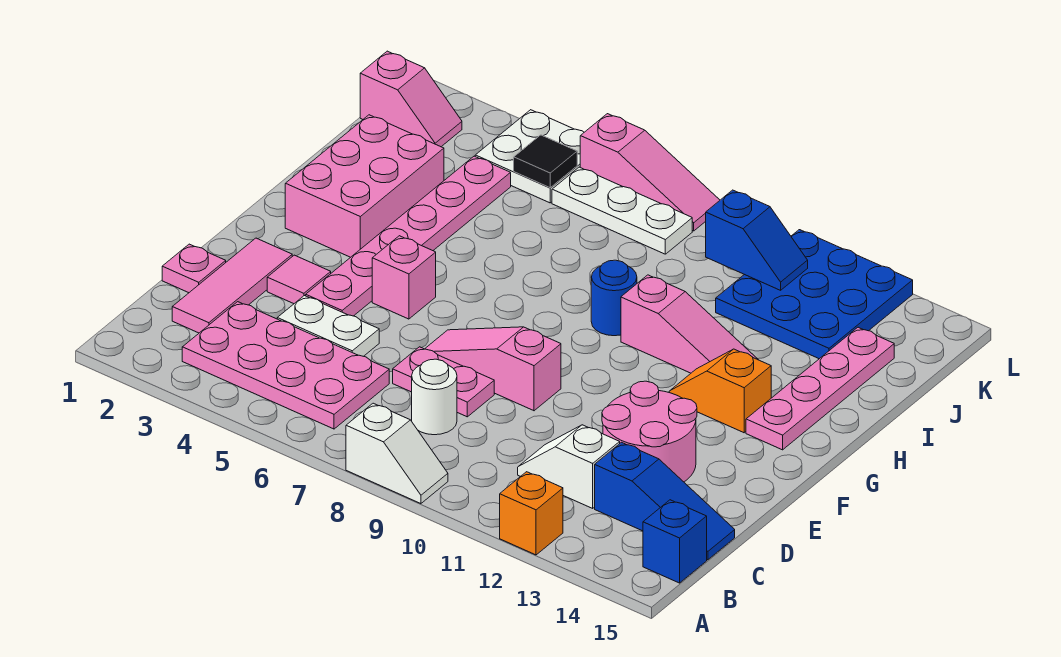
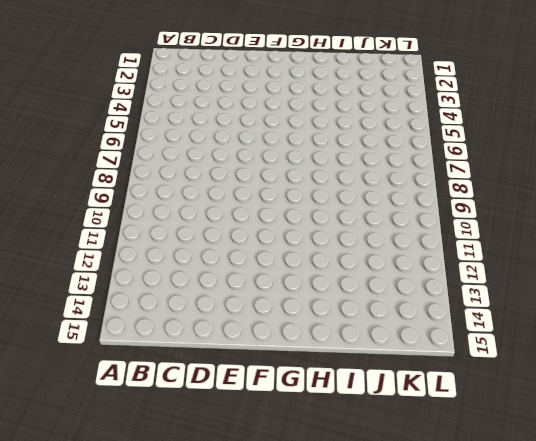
none -> white slope A8:A9 level 1 top 8
none -> orange brick A12 level 1
none -> pink plate B3:C6 level 1

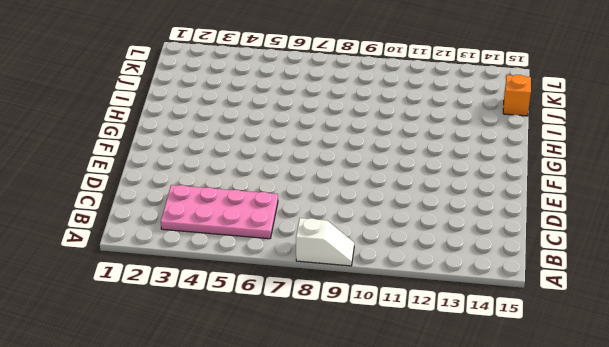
orange brick J15 level 1 -> orange brick A12 level 1
none -> blue brick B15 level 1
none -> pink tile C2:E2 level 1
none -> white round brick C8 level 1

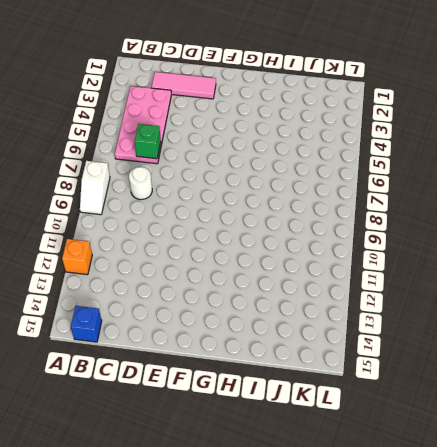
green brick C6 level 2 -> none
none -> white slope C11:C12 level 1 top 12
none -> blue slope C13:C15 level 1 top 13
none -> pink plate D1 level 1

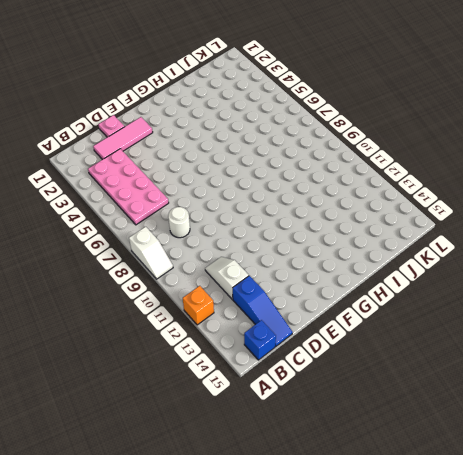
none -> white plate D4:D5 level 1
none -> pink plate D7:D8 level 1
none -> pink round brick D12:E13 level 1

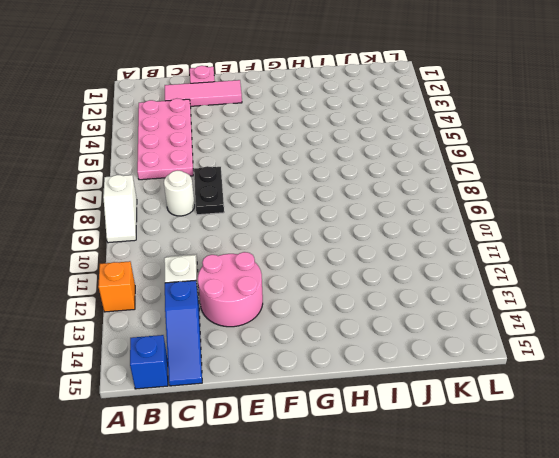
black plate D7:D8 level 1 -> pink plate D7:D8 level 1
none -> white plate D4:D5 level 1
none -> pink tile E3 level 1
none -> pink plate E4:J4 level 1

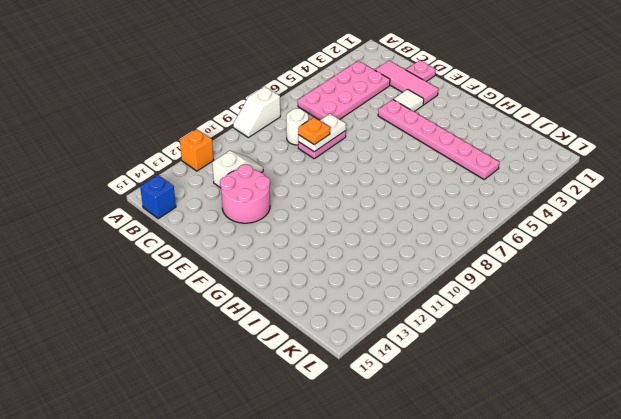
white plate D7:D8 level 2 -> white plate D4:D5 level 1
orange plate D8 level 3 -> none
white tile E3 level 1 -> pink tile E3 level 1
none -> blue slope C13:C15 level 1 top 13
none -> pink slope E7:E9 level 1 top 9
none -> pink brick F5 level 1

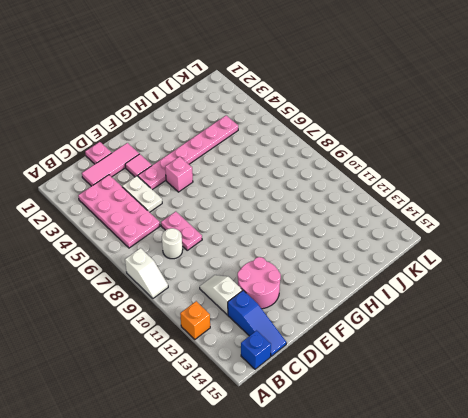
none -> pink slope E7:E9 level 1 top 9
none -> pink brick G2:I3 level 1
none -> orange slope G12:G13 level 1 top 13

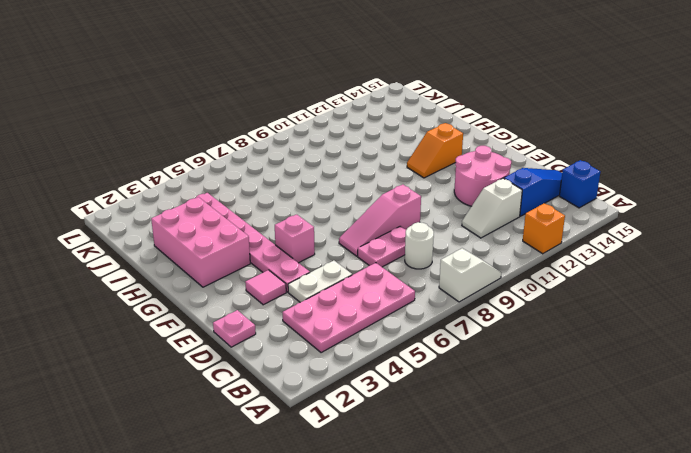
none -> pink tile C2:E2 level 1
none -> pink plate G14:J14 level 1
none -> blue round brick H9 level 1

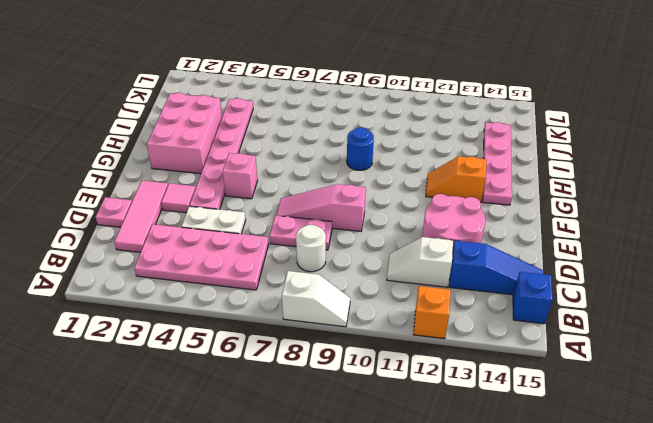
none -> pink slope H10:H12 level 1 top 10
none -> blue plate J11:L13 level 1
none -> pink slope K1:K2 level 1 top 1

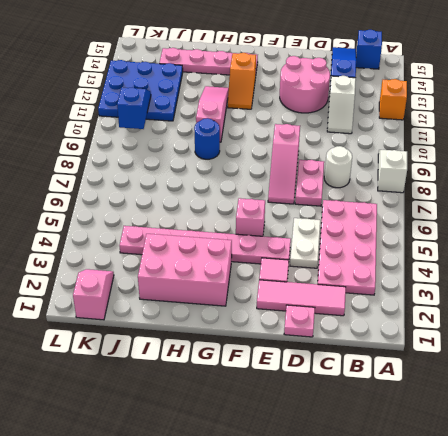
none -> white plate K4:L5 level 1
none -> white plate K6:K8 level 1
none -> pink slope L6:L8 level 1 top 6

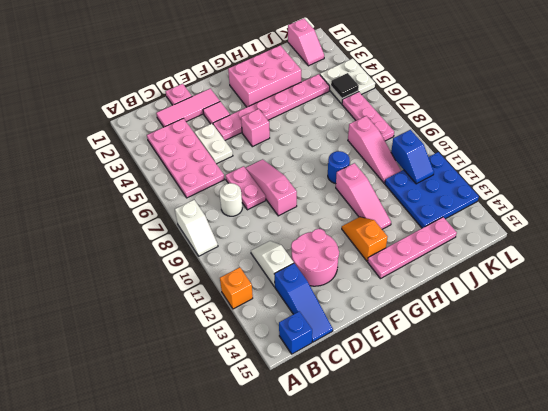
pink slope J8:J10 level 1 top 8 -> pink slope L6:L8 level 1 top 6
pink plate K6:K8 level 1 -> white plate K6:K8 level 1

